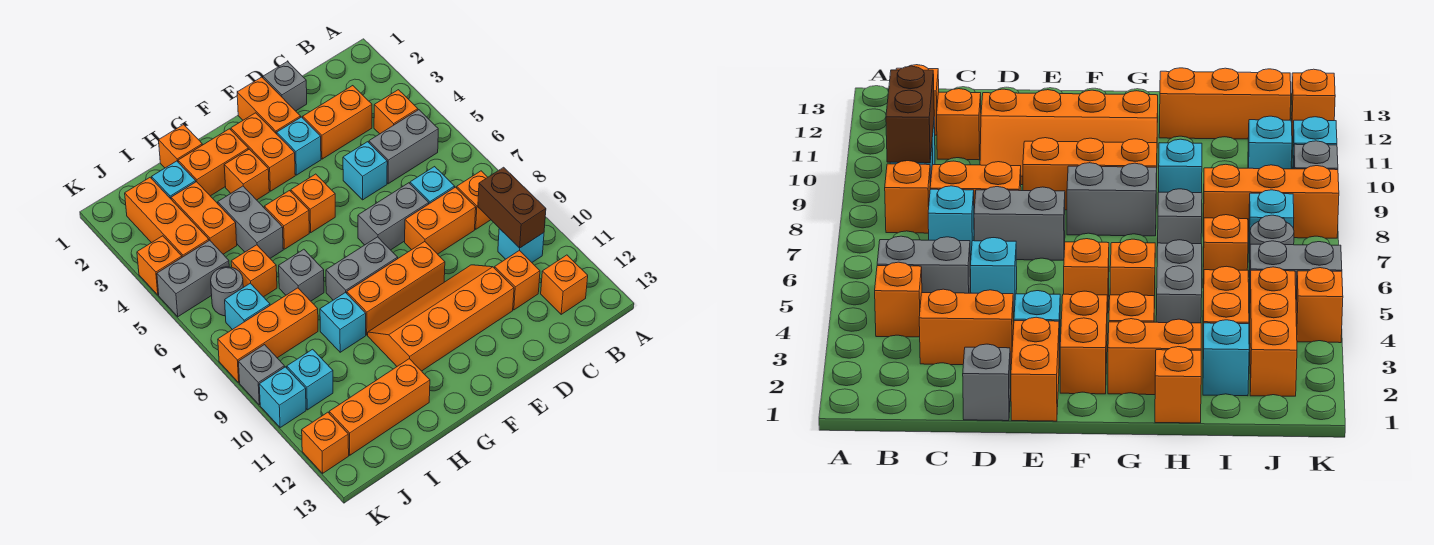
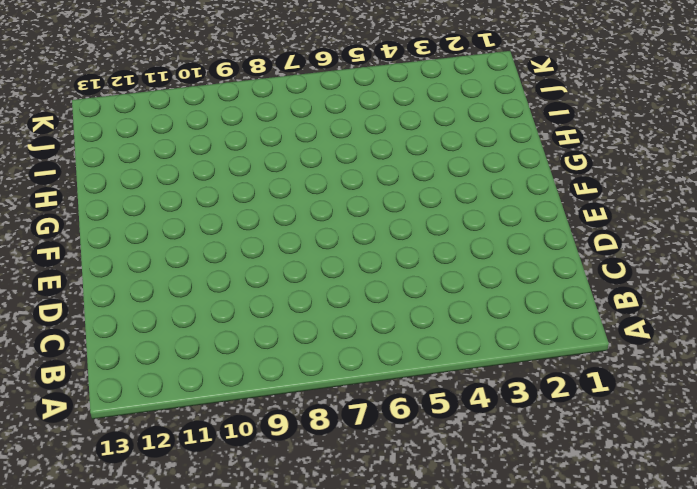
none -> orange brick B4 level 1
none -> grey brick B5:C5 level 1
none -> orange brick B8 level 1
none -> cyan brick B10 level 1

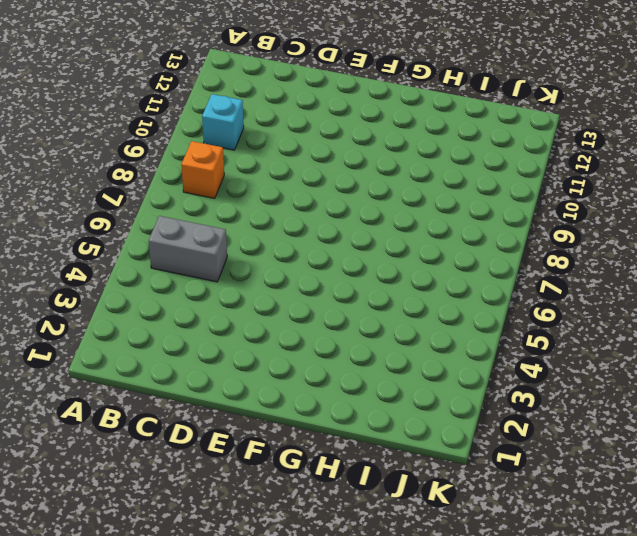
none -> orange brick B4 level 1
none -> orange brick B12 level 1
none -> orange brick C3:D3 level 1
none -> cyan brick C7 level 1

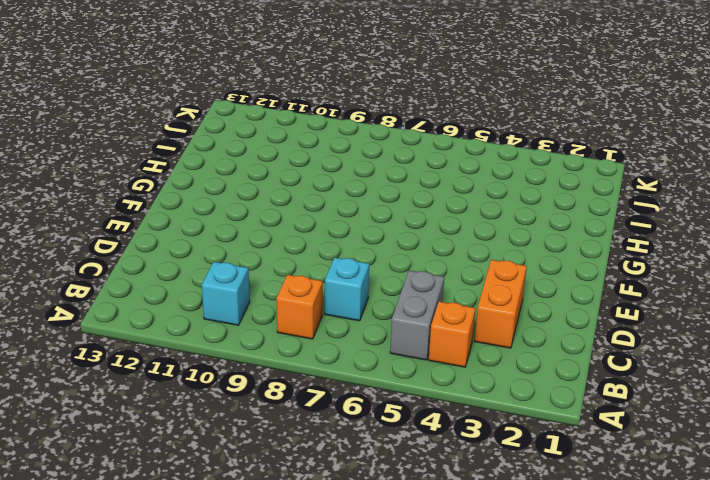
none -> orange brick B12 level 1
none -> orange brick C8:D8 level 1
none -> orange brick C11 level 1
none -> grey brick D1 level 1

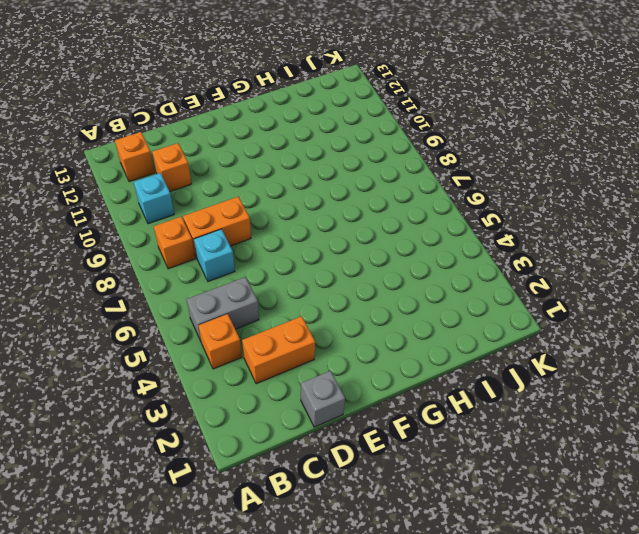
none -> cyan brick D5 level 1
none -> grey brick D7:E7 level 1
none -> orange slope D10:G11 level 1 top 11
none -> orange brick E1:E2 level 1

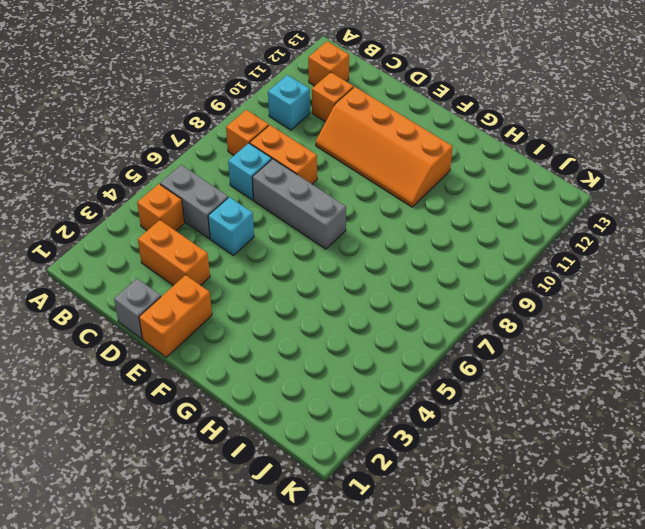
grey brick D7:F7 level 1 -> grey brick D7:E7 level 1
none -> cyan brick E3 level 1
none -> orange brick E9:G9 level 1
none -> orange brick F2:F3 level 1
none -> orange brick F5 level 1

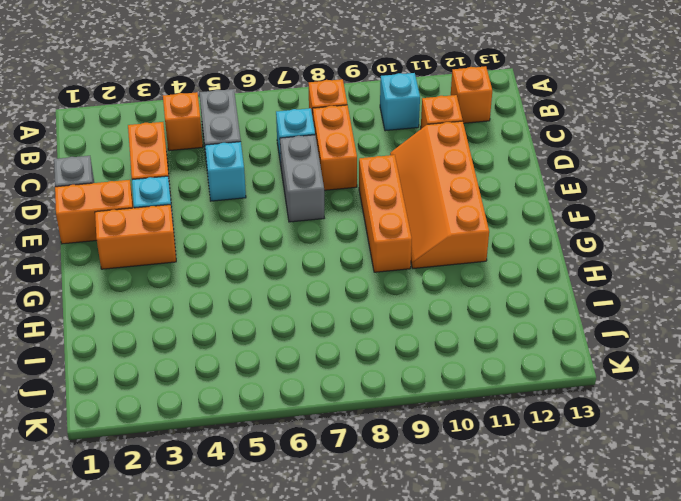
none -> orange brick F5 level 1
none -> grey brick F8:G8 level 1
none -> orange brick G2:H2 level 1
none -> orange brick G3 level 1

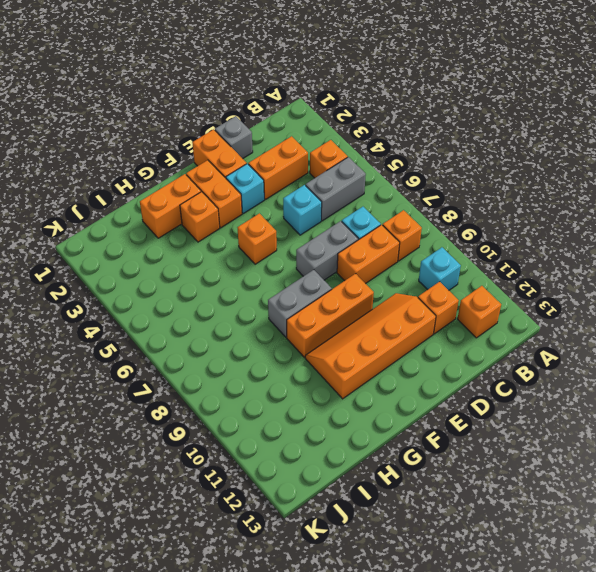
none -> orange brick G5 level 1
none -> orange brick H1 level 1
none -> grey brick H4:H5 level 1
none -> grey brick H7 level 1

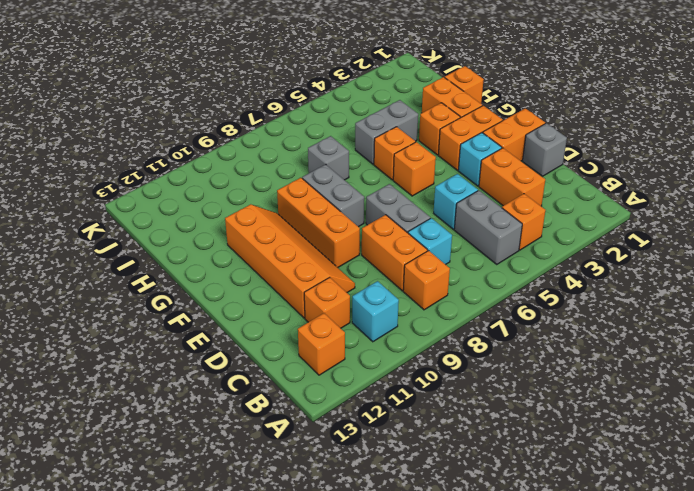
none -> cyan brick H9 level 1
none -> orange brick H12:J12 level 1
none -> cyan brick I2 level 1
none -> orange brick I3:I4 level 1

